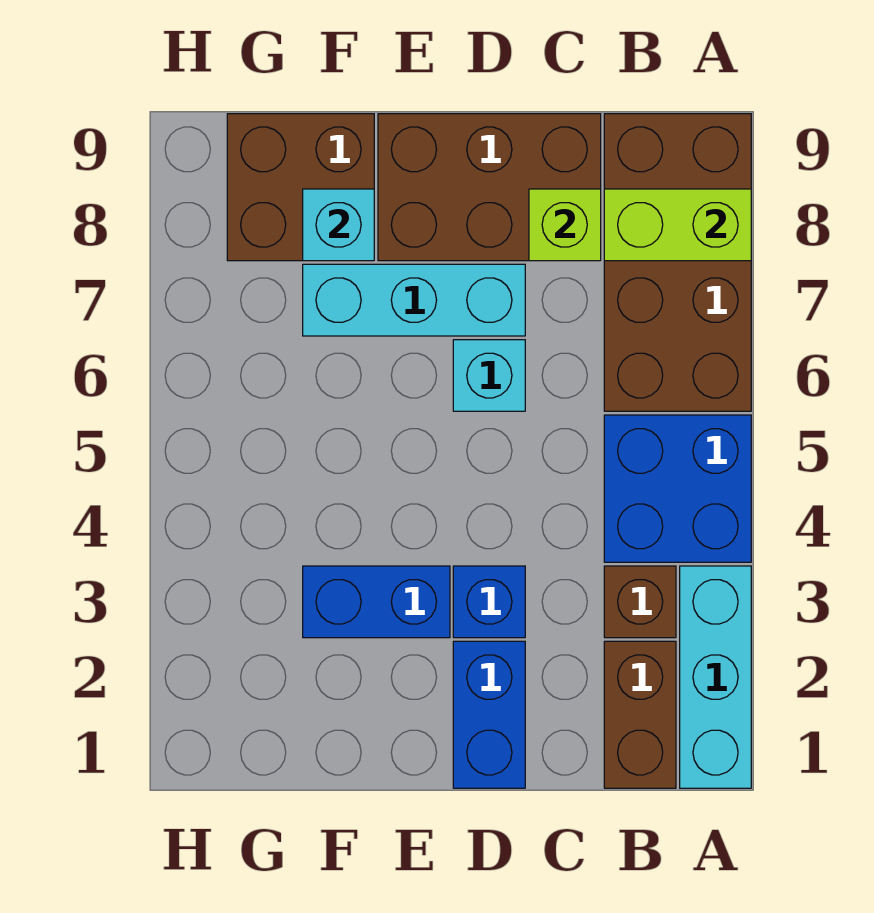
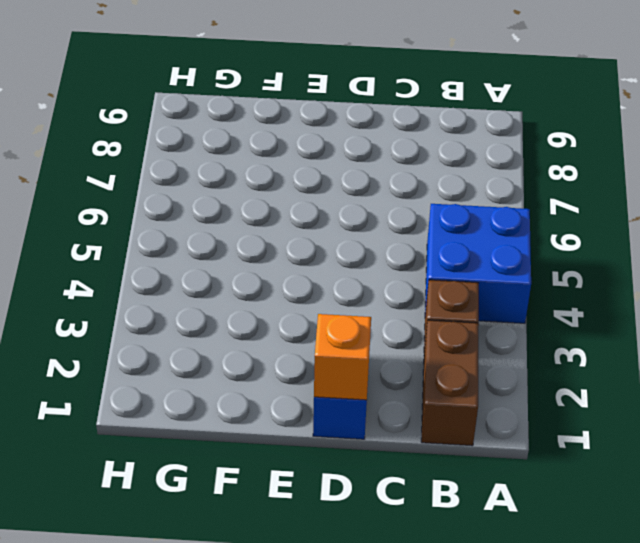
orange brick D1 level 2 -> none
none -> cyan brick A1:A3 level 1
none -> brown brick A6:B9 level 1
none -> brown brick C8:E9 level 1

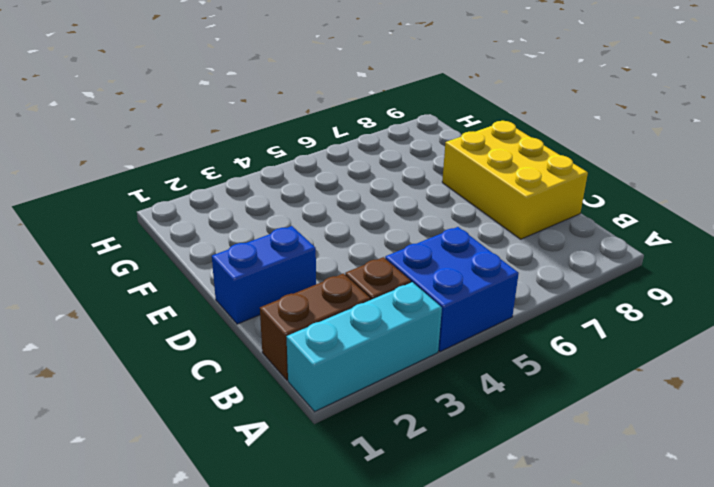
yellow brick C8:E9 level 1 -> brown brick C8:E9 level 1
none -> brown brick A6:B9 level 1
none -> blue brick D3 level 1
none -> cyan brick D6 level 1

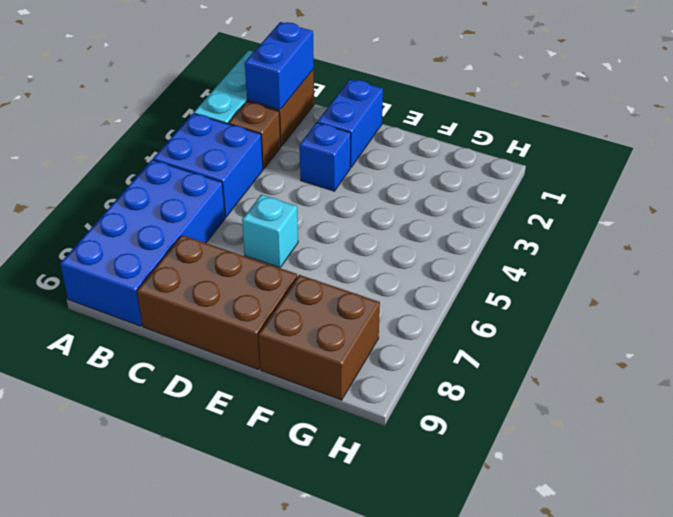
blue brick A6:B9 level 1 -> brown brick A6:B9 level 1
blue brick B1:B2 level 2 -> blue brick E3:F3 level 1
none -> cyan brick D7:F7 level 1
none -> lime brick A8:B8 level 2
none -> lime brick C8 level 2

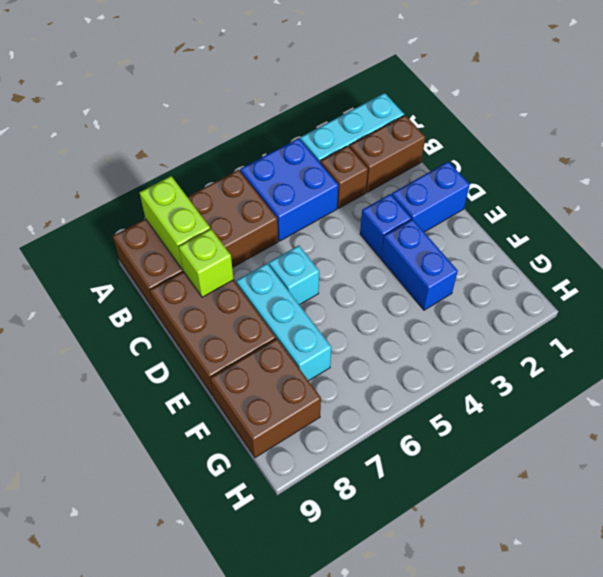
none -> cyan brick F8 level 2

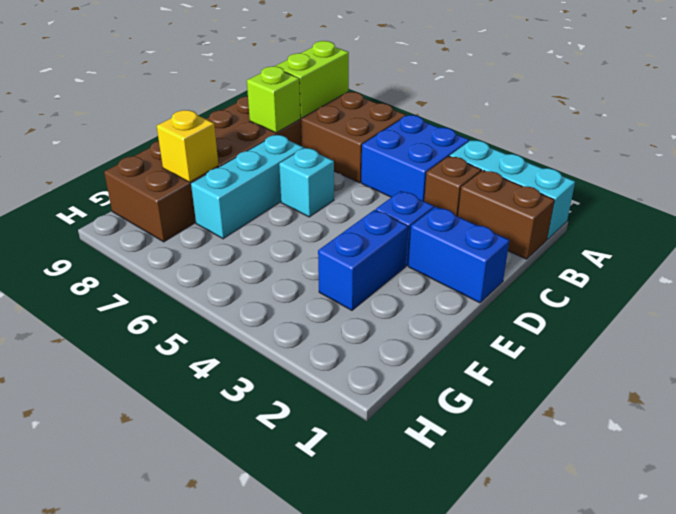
yellow brick F8 level 2 -> cyan brick F8 level 2

